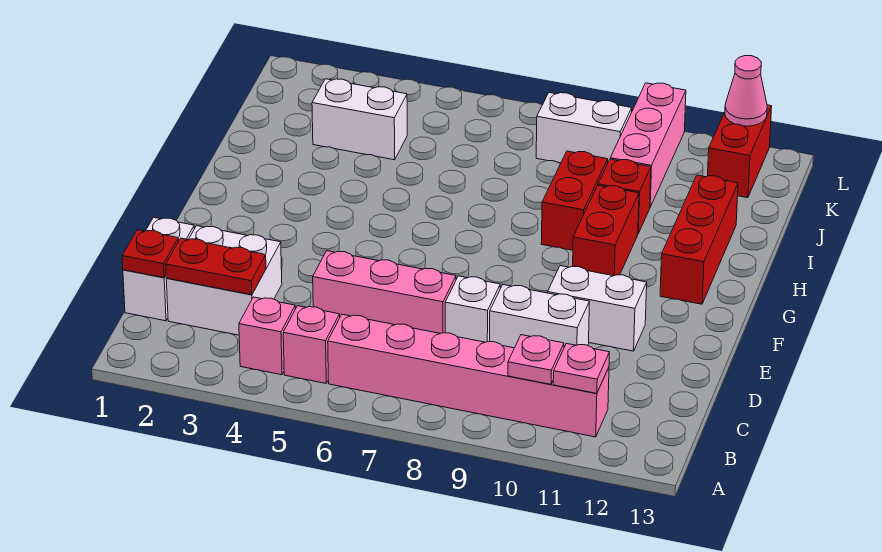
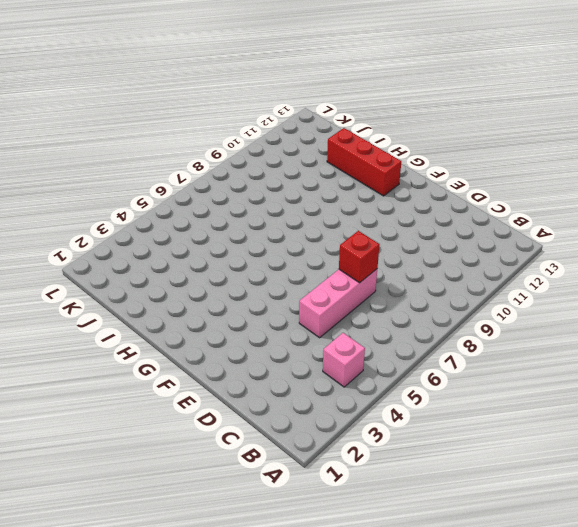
red brick D7 level 2 -> red brick I10 level 1
none -> pink brick B5 level 1
none -> pink brick B6:B11 level 1
none -> white brick C1:D1 level 1

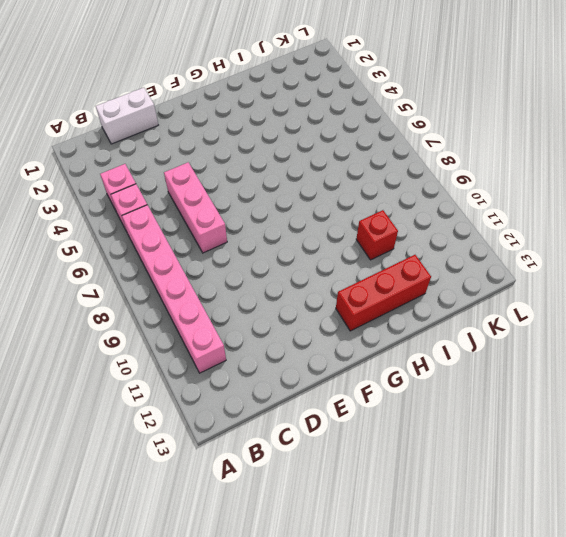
none -> white brick C2:D3 level 1
none -> white brick D8 level 1
none -> white brick D9:D10 level 1

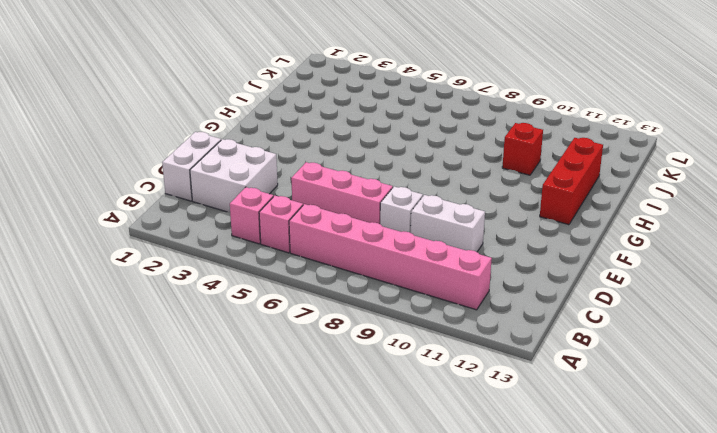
none -> white brick E10:E11 level 1
none -> red brick G10:H10 level 1
none -> red brick H9:I9 level 1

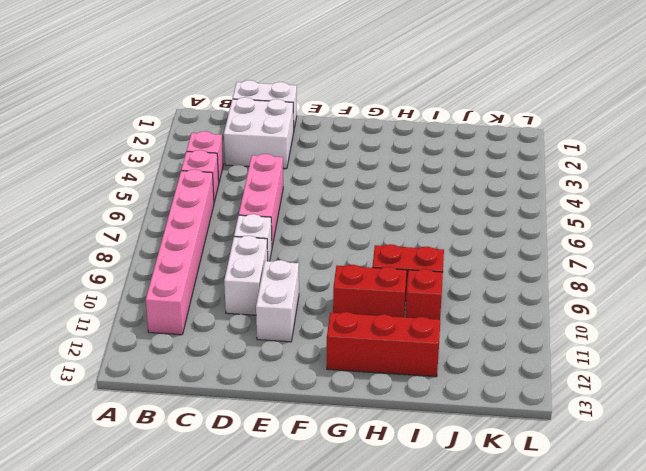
none -> white brick J3:J4 level 1
none -> pink brick J10:L10 level 1
none -> white brick K8:K9 level 1

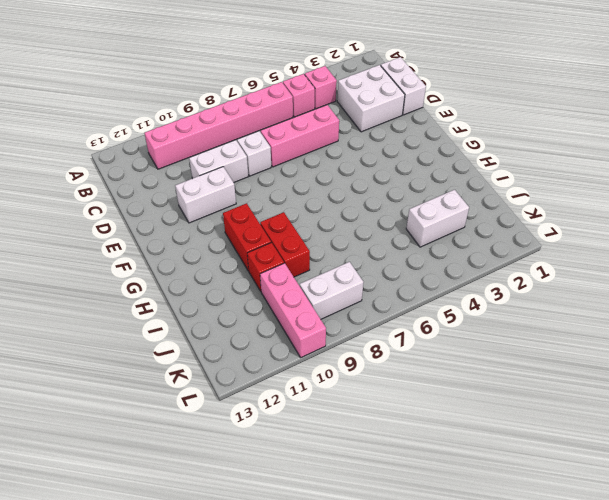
none -> red brick G12:I12 level 1
none -> red brick K12:L12 level 1
none -> pink plate B10 level 2

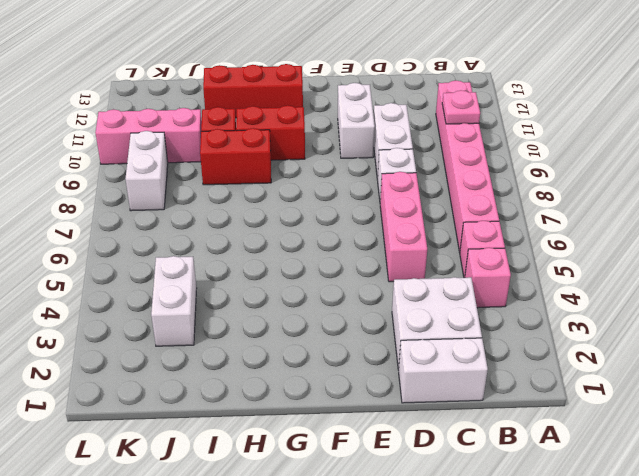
none -> red brick K12:L12 level 1
none -> pink plate B11 level 2
none -> red plate C1 level 2

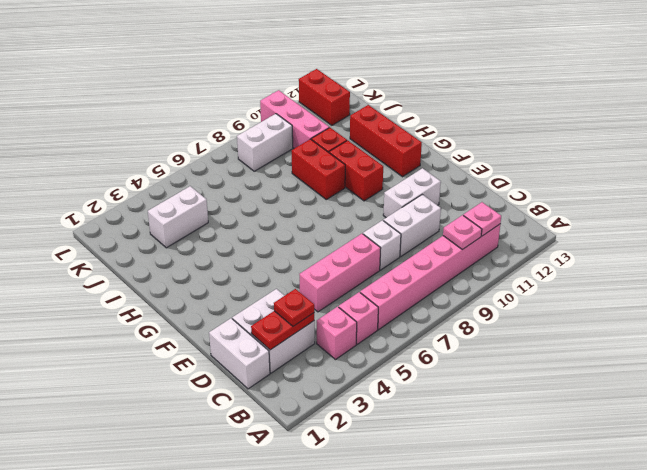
red plate C3 level 3 -> red plate C1 level 2
none -> pink cone L12 level 2

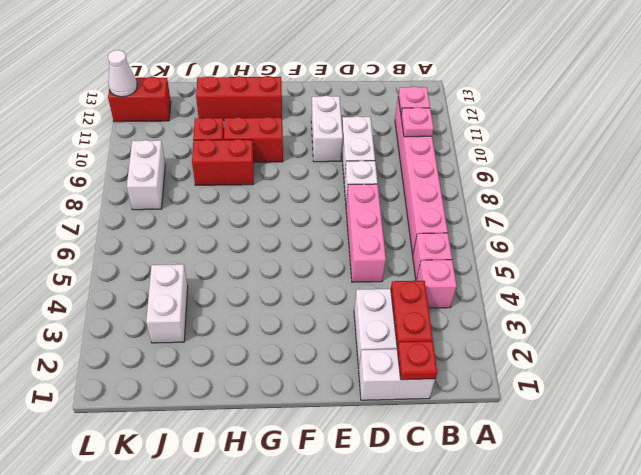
white cone L12 level 2 -> pink cone L12 level 2
none -> pink brick J10:L10 level 1

